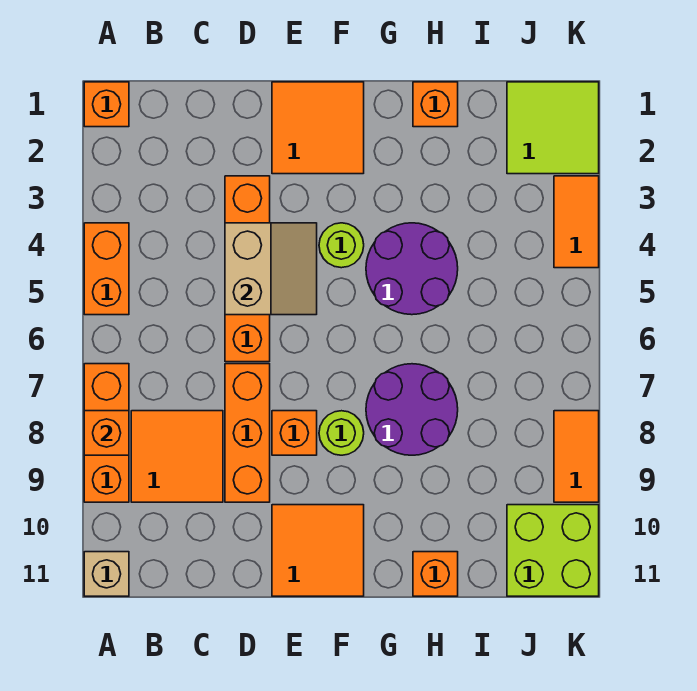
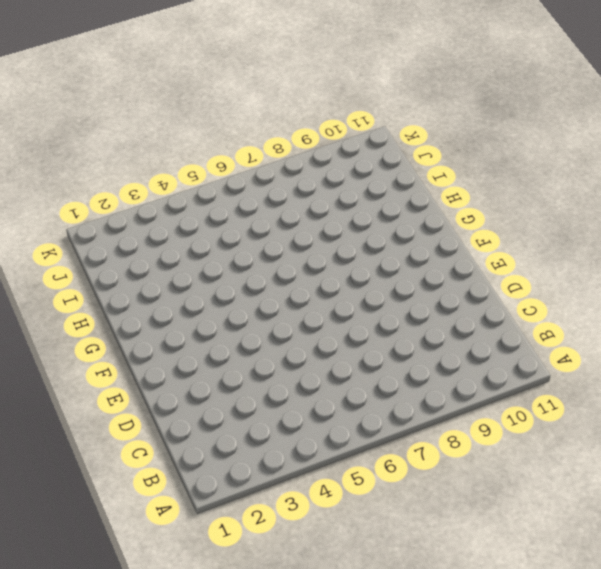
none -> orange brick A1 level 1
none -> orange brick A4:A5 level 1
none -> orange brick A7:A9 level 1

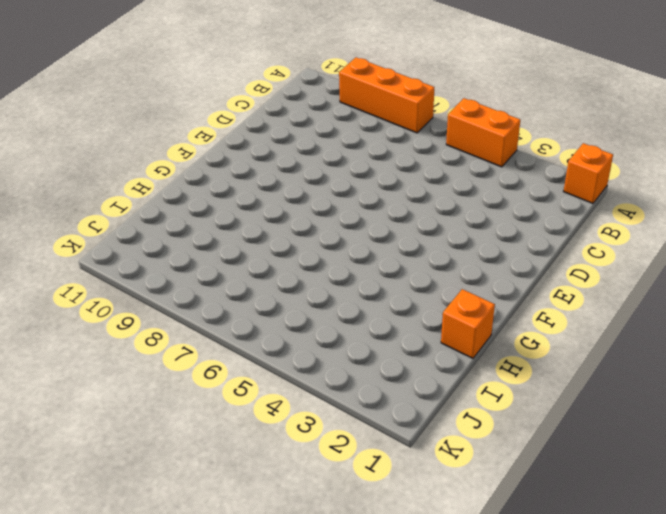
none -> tan brick A11 level 1
none -> orange tile B8:C9 level 1
none -> orange brick D3:D6 level 1

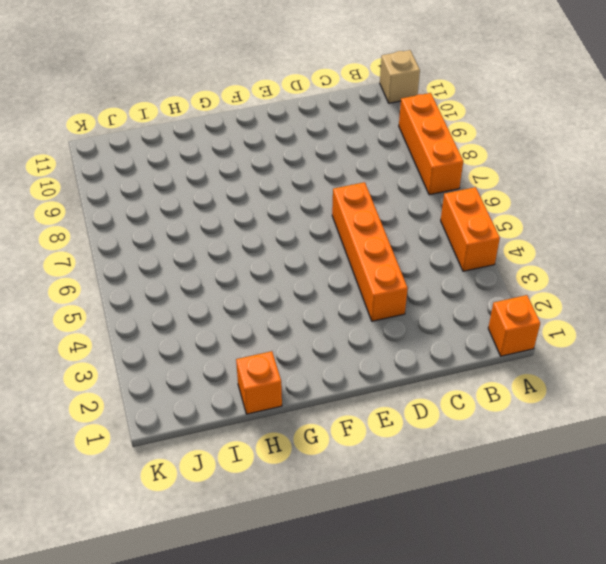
none -> orange tile B8:C9 level 1
none -> orange brick D7:D9 level 1
none -> orange tile E1:F2 level 1

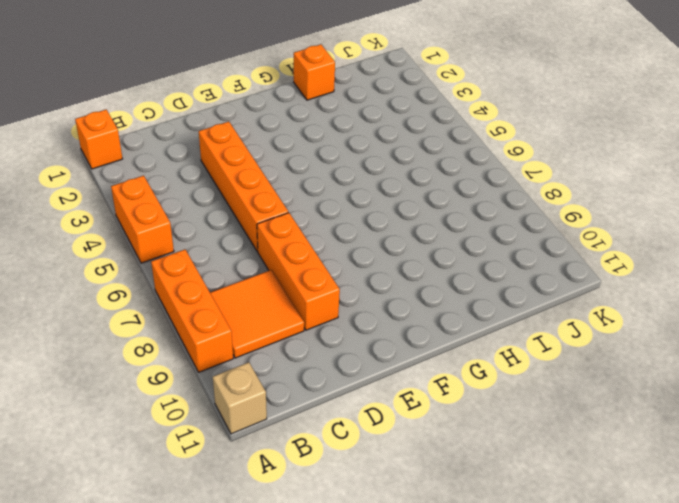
none -> orange tile E1:F2 level 1
none -> orange brick E8 level 1
none -> orange tile E10:F11 level 1

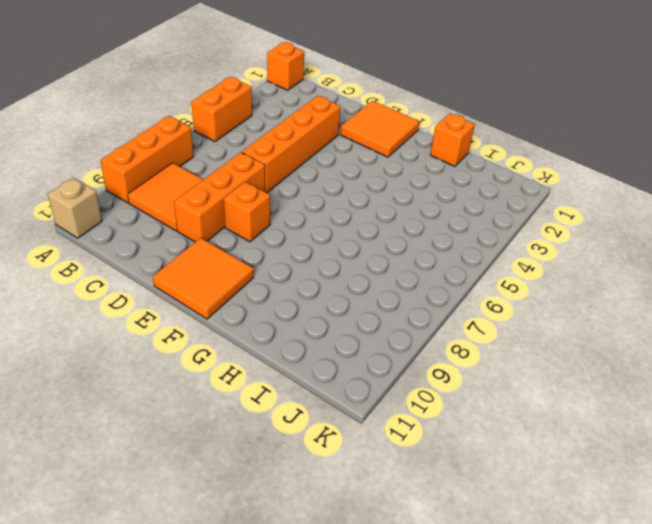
none -> lime round brick F4 level 1
none -> lime round brick F8 level 1
none -> purple round brick G4:H5 level 1

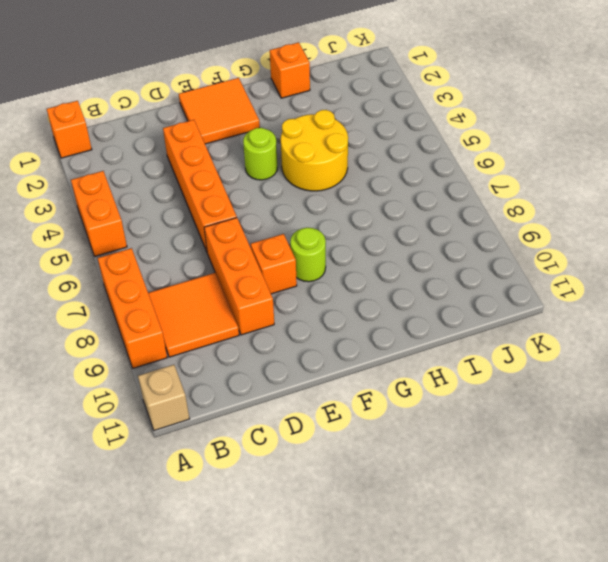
yellow round brick G4:H5 level 1 -> purple round brick G4:H5 level 1
none -> orange tile E10:F11 level 1
none -> purple round brick G7:H8 level 1
none -> orange brick H11 level 1

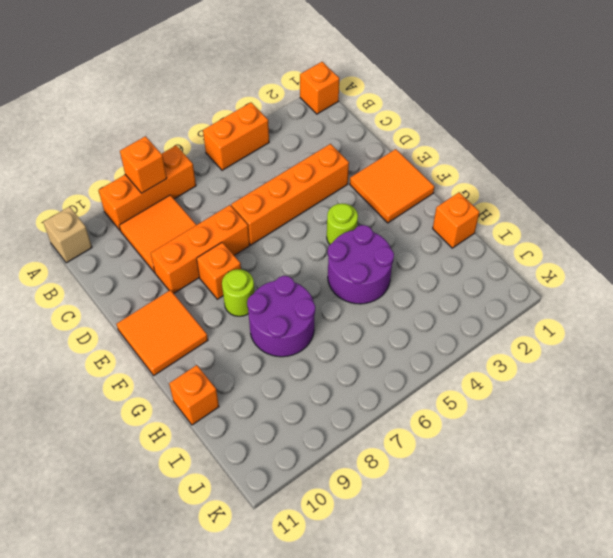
none -> lime tile J1:K2 level 1
none -> lime brick J10:K11 level 1
none -> orange tile K3:K4 level 1

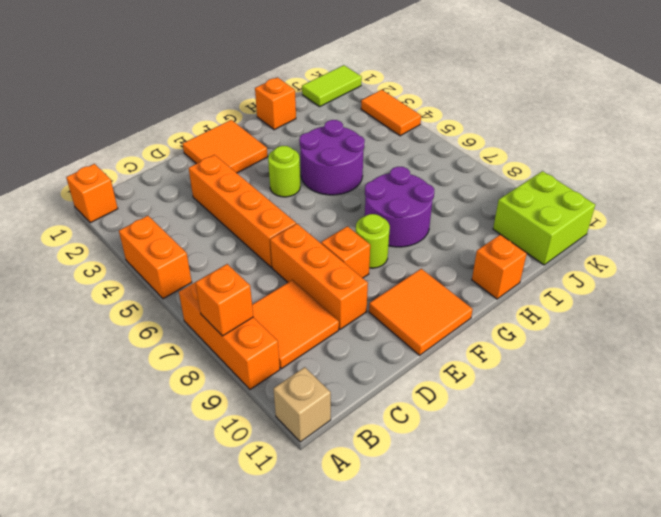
lime tile J1:K1 level 1 -> lime tile J1:K2 level 1
none -> orange tile K8:K9 level 1
none -> tan slope D4:E5 level 2 top D

